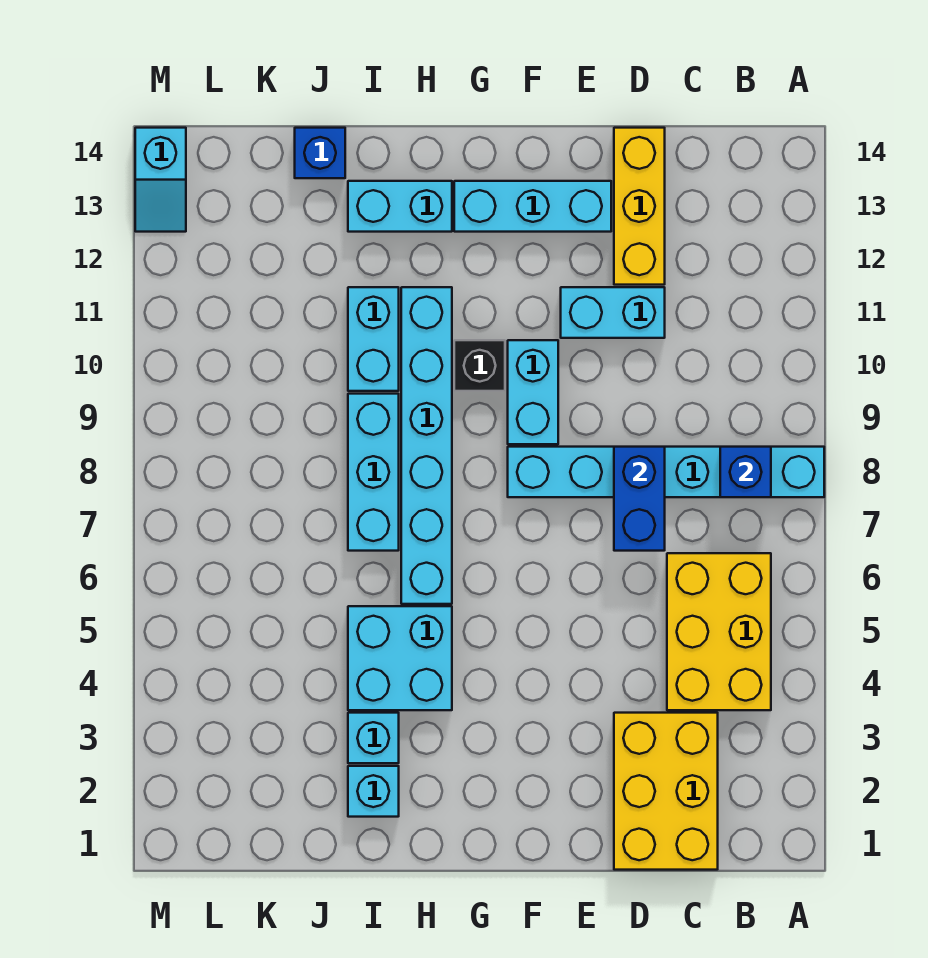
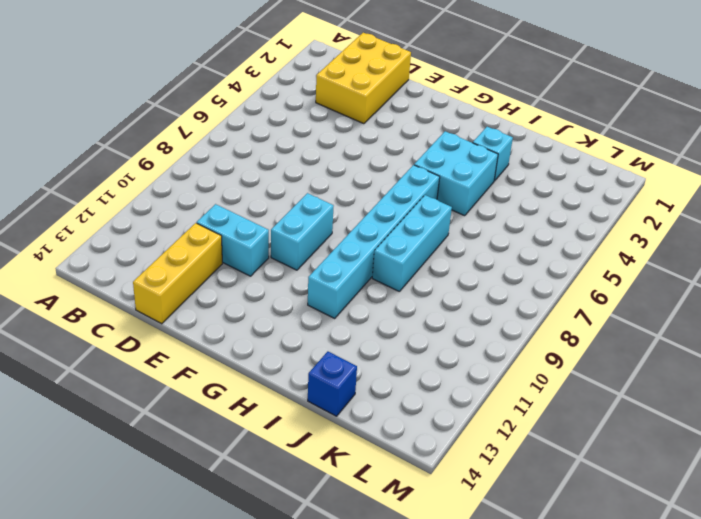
none -> cyan brick A8:F8 level 1
none -> yellow brick B4:C6 level 1
none -> cyan brick E13:G13 level 1

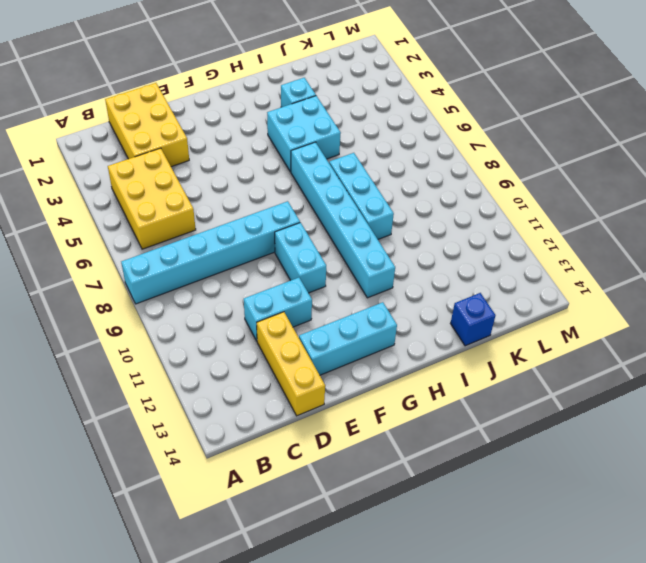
none -> black brick G10 level 1
none -> cyan brick H13:I13 level 1
none -> cyan brick I2 level 1

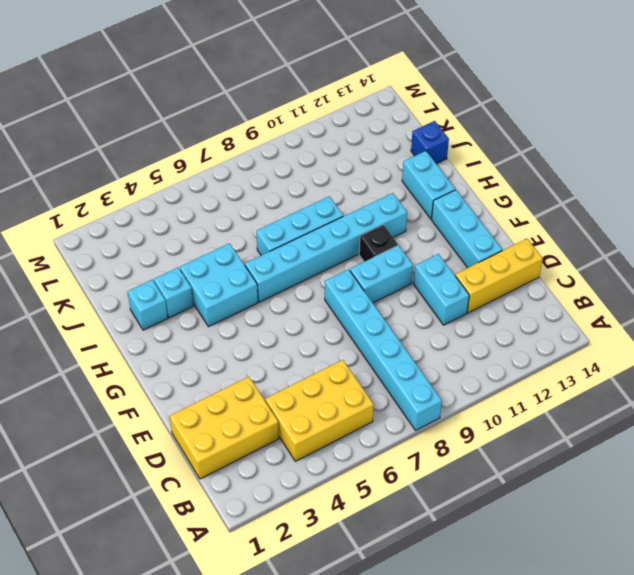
none -> cyan brick I10:I11 level 1
none -> cyan slope M13:M14 level 1 top 14
none -> blue brick B8 level 2

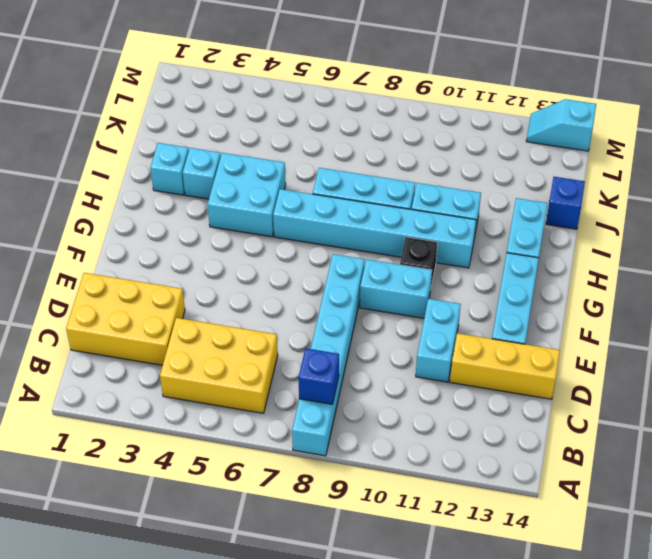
none -> blue brick D7:D8 level 2

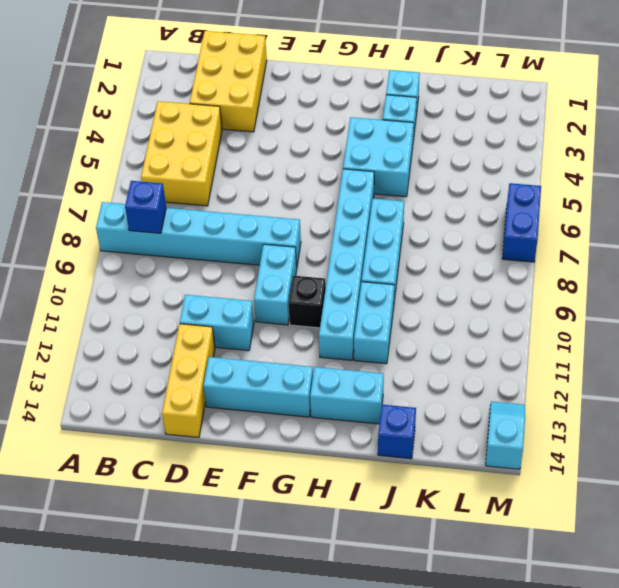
blue brick M6:M7 level 1 -> blue brick D7:D8 level 2

